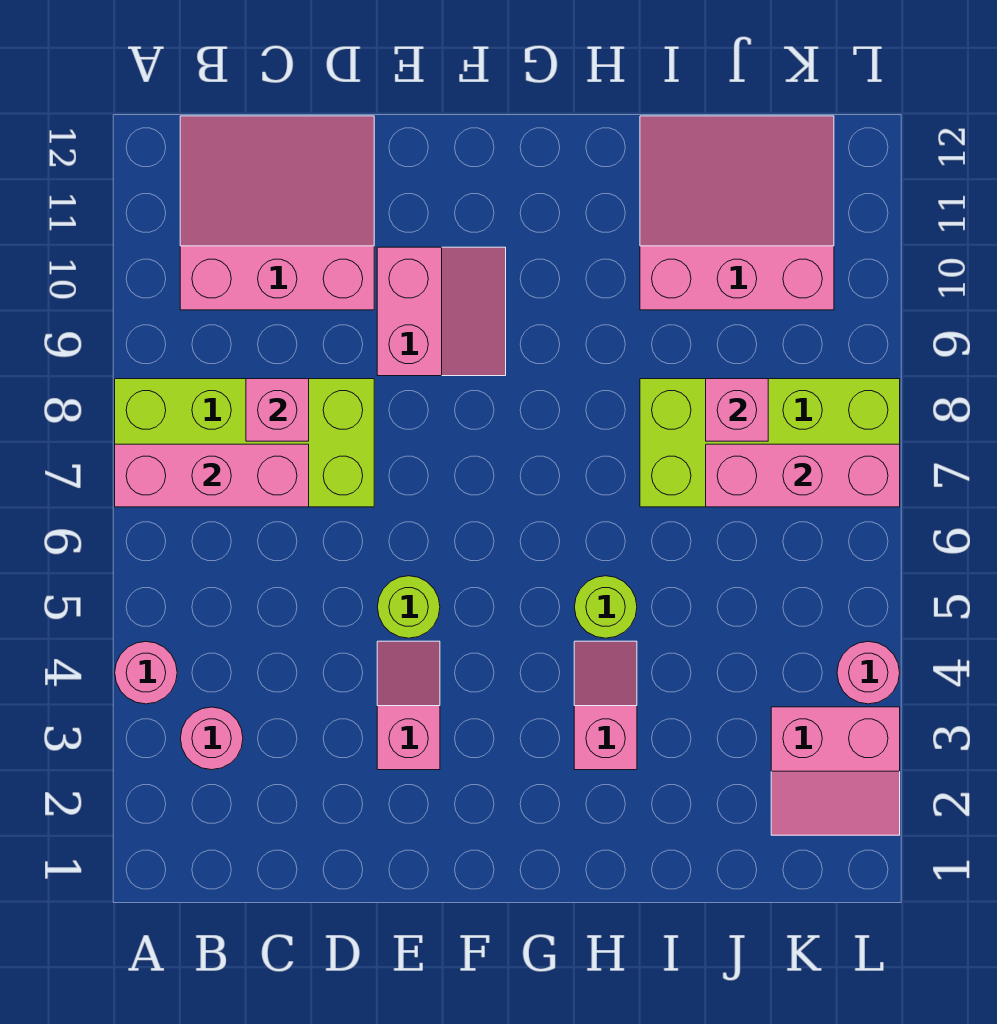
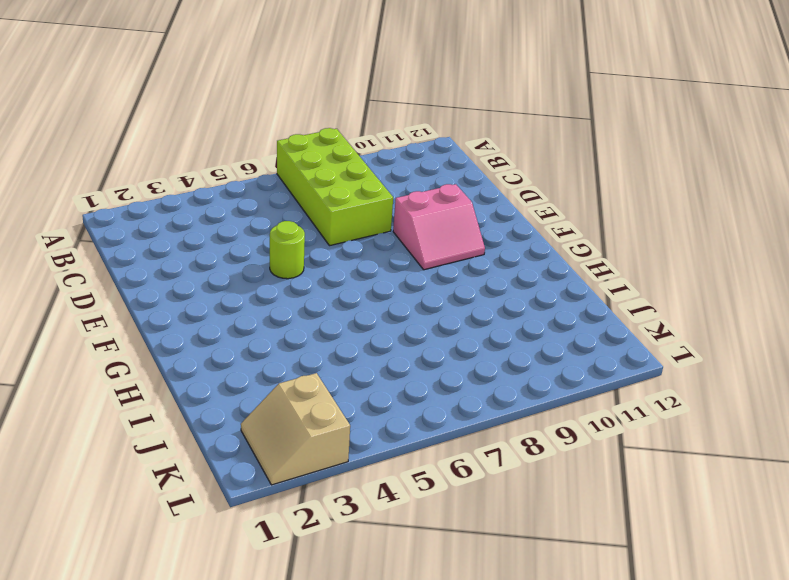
tan slope K2:L3 level 1 top 3 -> pink slope K2:L3 level 1 top 3
none -> pink round brick A4 level 1
none -> pink round brick B3 level 1
none -> pink slope B10:D12 level 1 top 10

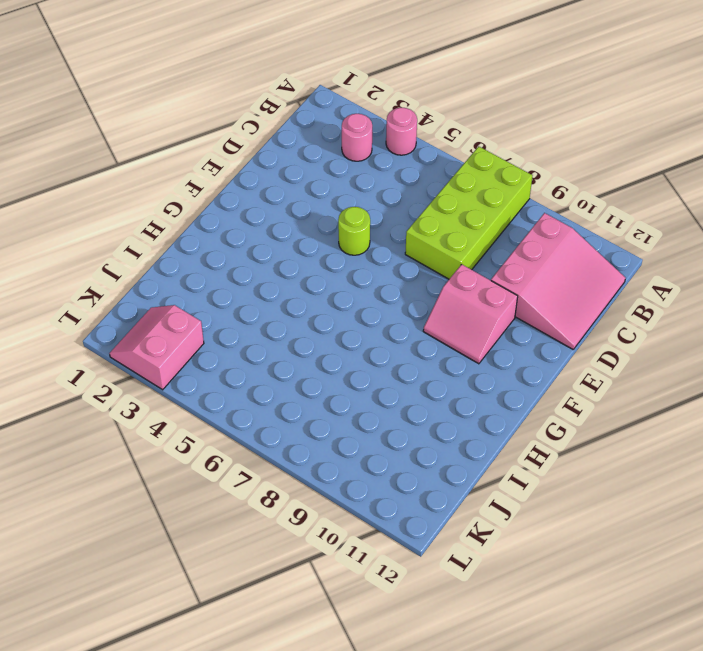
none -> pink slope E3:E4 level 1 top 3
none -> pink slope H3:H4 level 1 top 3
none -> lime round brick H5 level 1

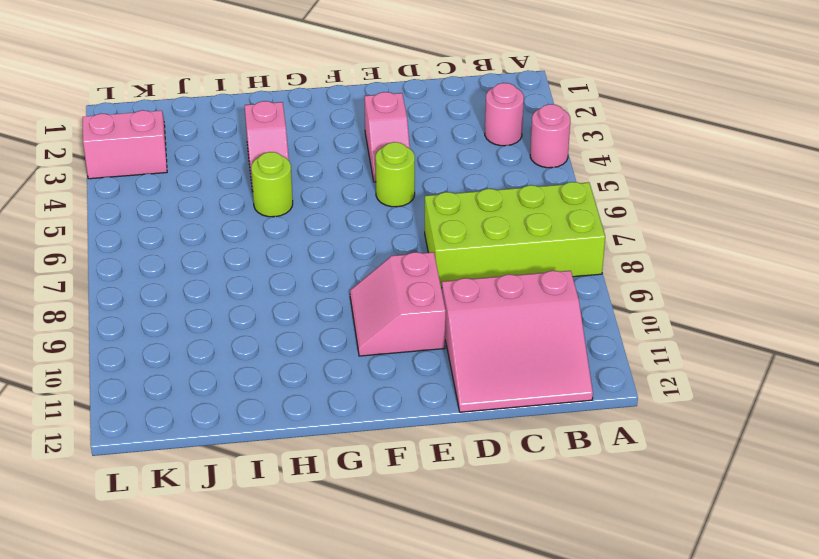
none -> lime brick I7:L8 level 1
none -> pink slope I10:K12 level 1 top 10
none -> pink round brick L4 level 1

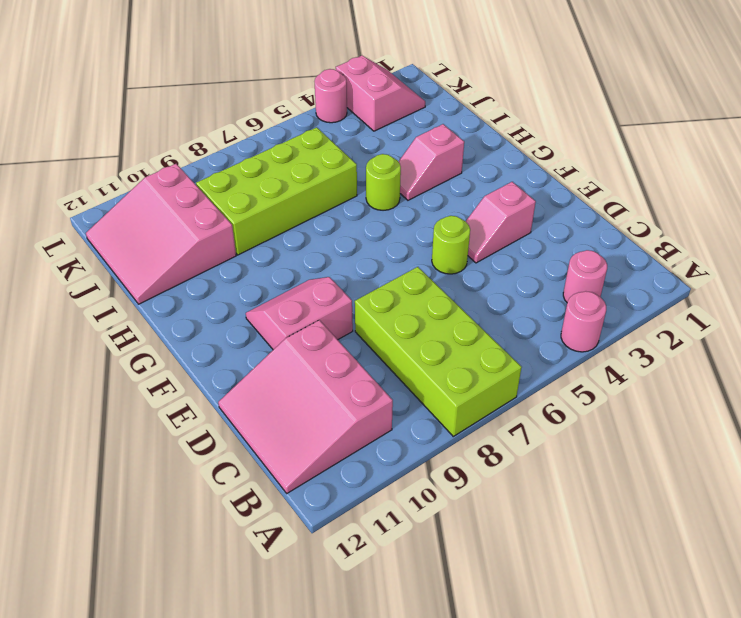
lime brick I6:J9 level 1 -> lime brick I7:L8 level 1
none -> pink brick A7:C7 level 2
none -> pink brick C8 level 2
none -> pink brick J7:L7 level 2

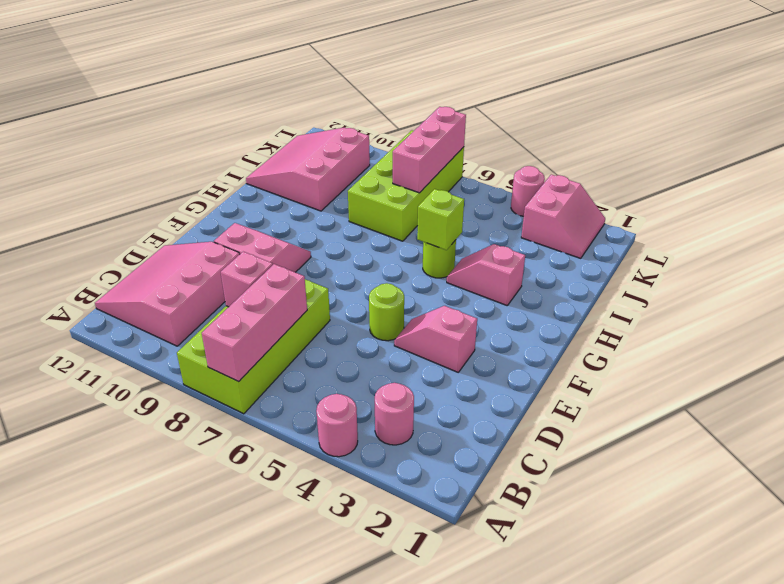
lime brick H5 level 2 -> none
none -> pink brick J8 level 2

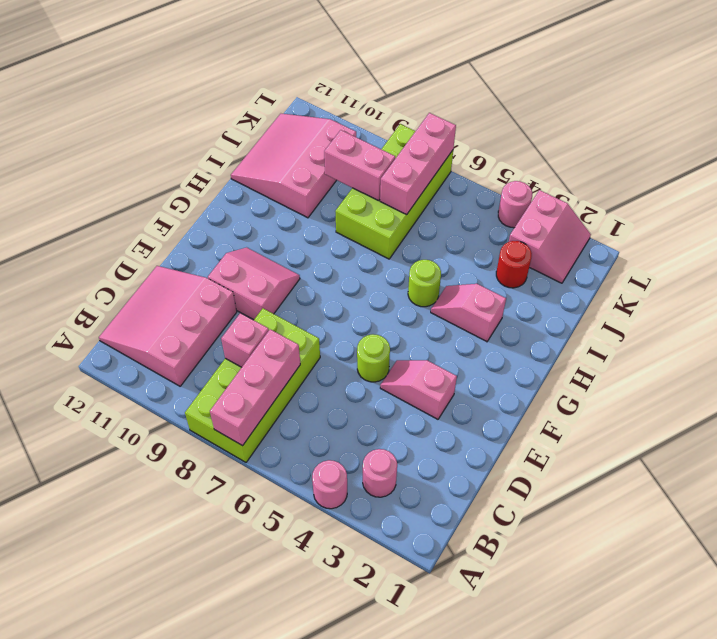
red round brick J3 level 1 -> none
pink brick J8:J9 level 2 -> pink brick J8 level 2

